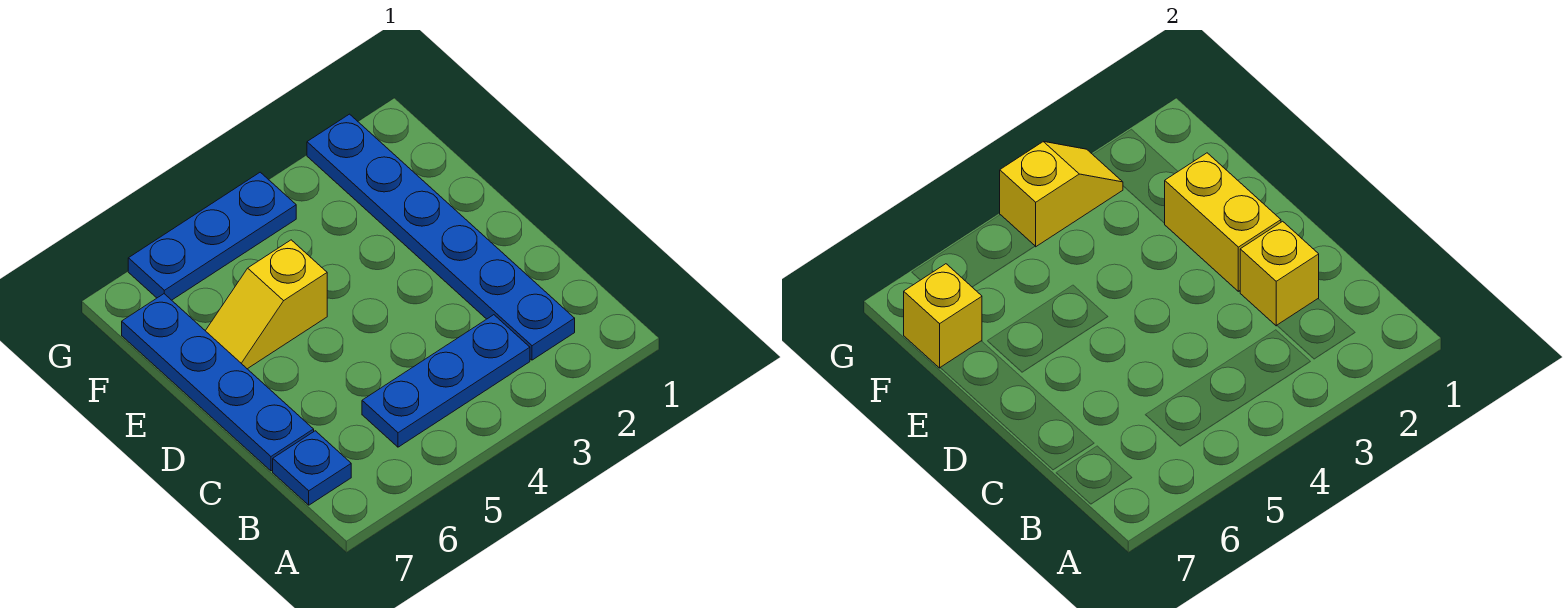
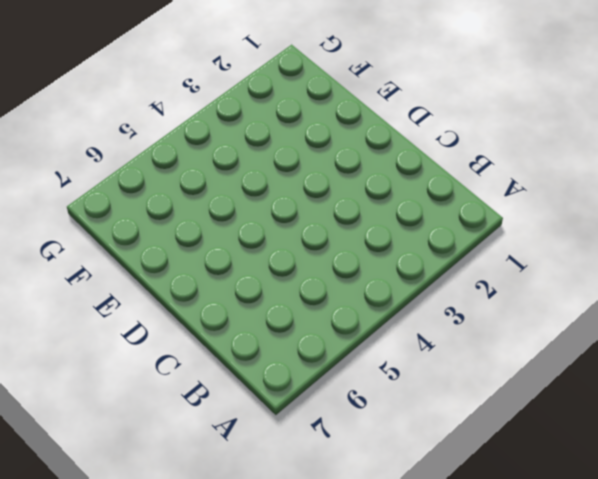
none -> blue plate B2:G2 level 1
none -> blue plate B3:B5 level 1

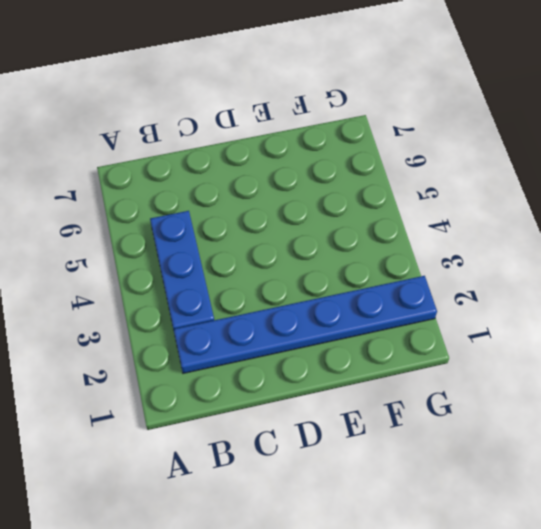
none -> blue plate B7 level 1
none -> blue plate C7:F7 level 1

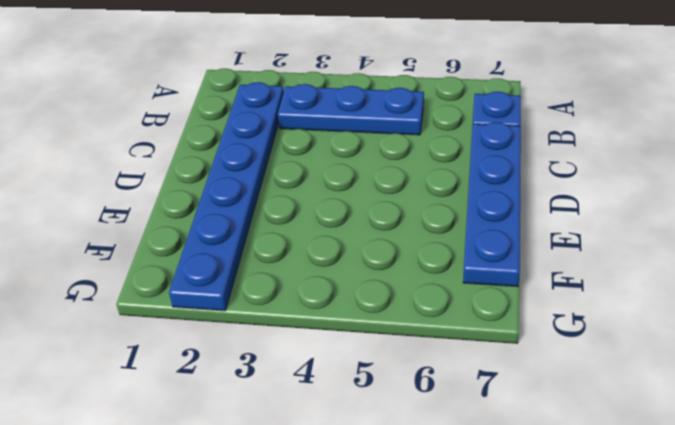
none -> yellow slope E5:E6 level 1 top 5
none -> blue plate G4:G6 level 1

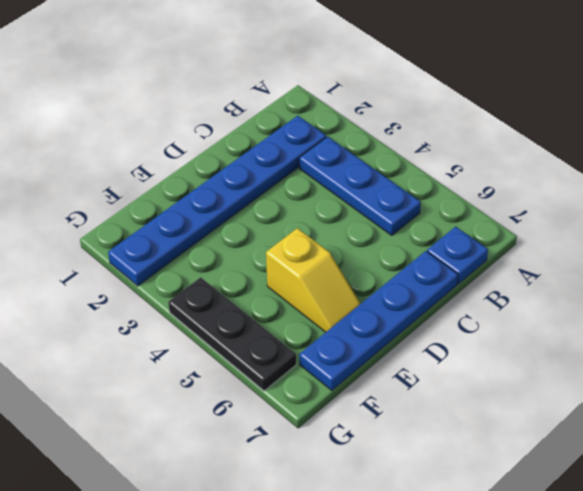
black plate G4:G6 level 1 -> blue plate G4:G6 level 1
none -> yellow brick C2 level 2
none -> yellow brick D2:E2 level 2

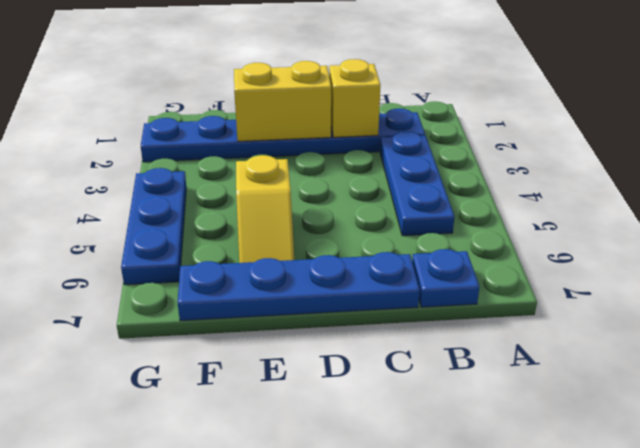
none -> yellow brick F7 level 2
none -> yellow slope G3:G4 level 2 top 4

